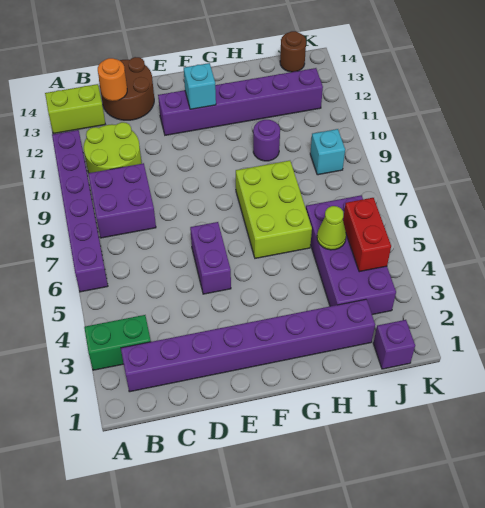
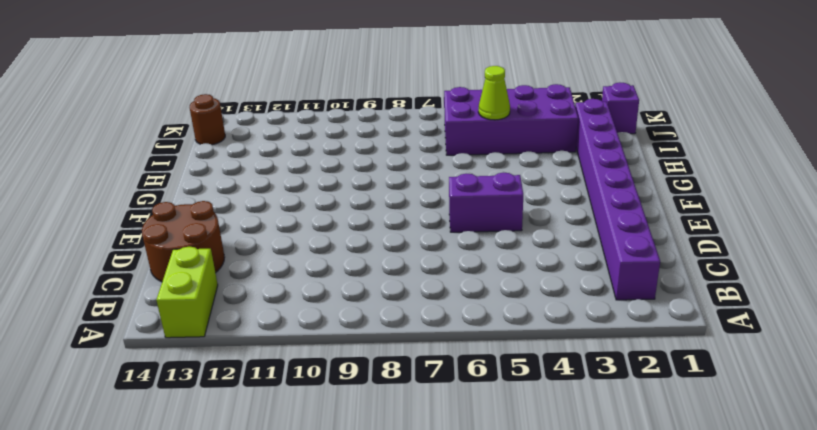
none -> green brick A3:B3 level 1
none -> purple brick A6:A11 level 1
none -> purple brick B8:C9 level 1

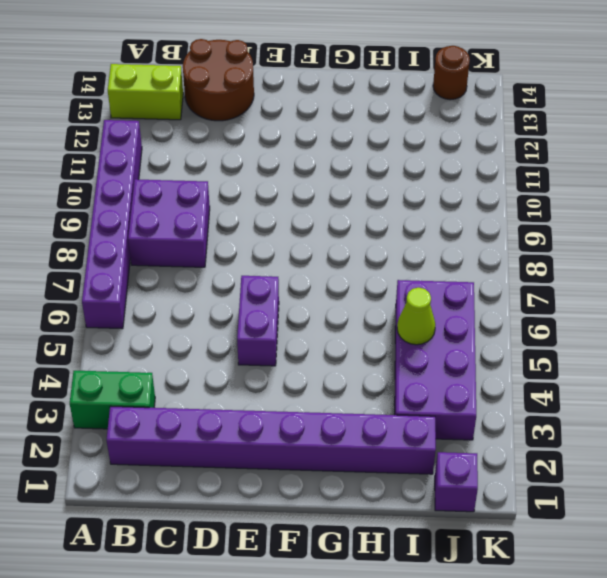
none -> lime round brick B10:C11 level 1
none -> purple brick E12:J12 level 1
none -> lime brick G6:H8 level 1

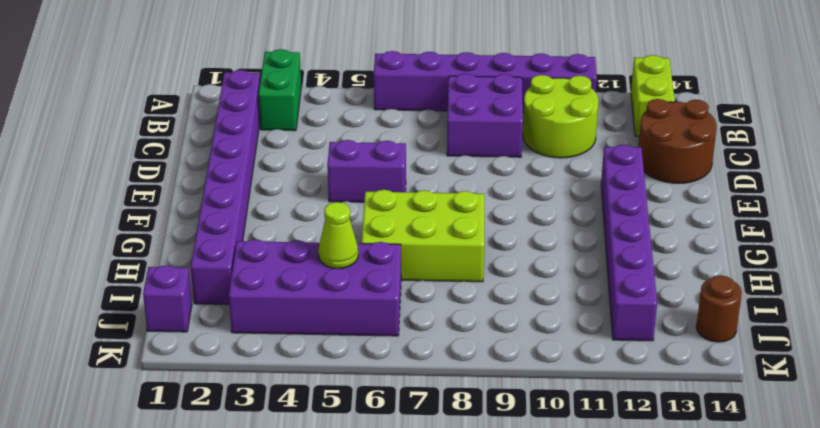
none -> purple round brick H10 level 1
none -> cyan brick J9 level 1
none -> orange round brick C13 level 2

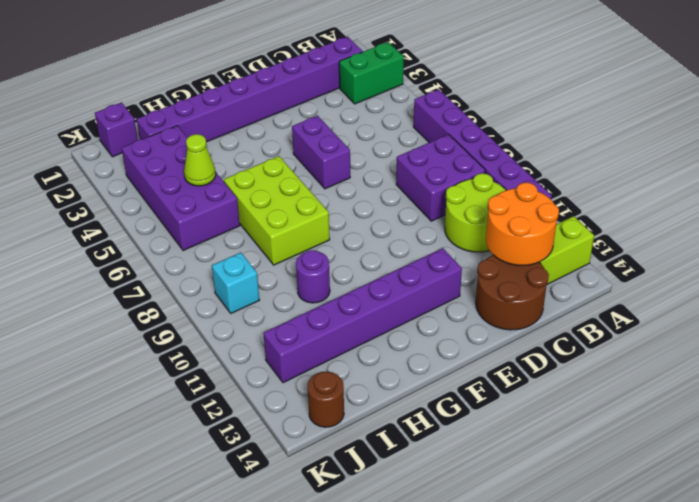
orange round brick B12:C13 level 2 -> orange round brick C13 level 2
none -> cyan brick F12 level 2
none -> red brick J4:J5 level 2

